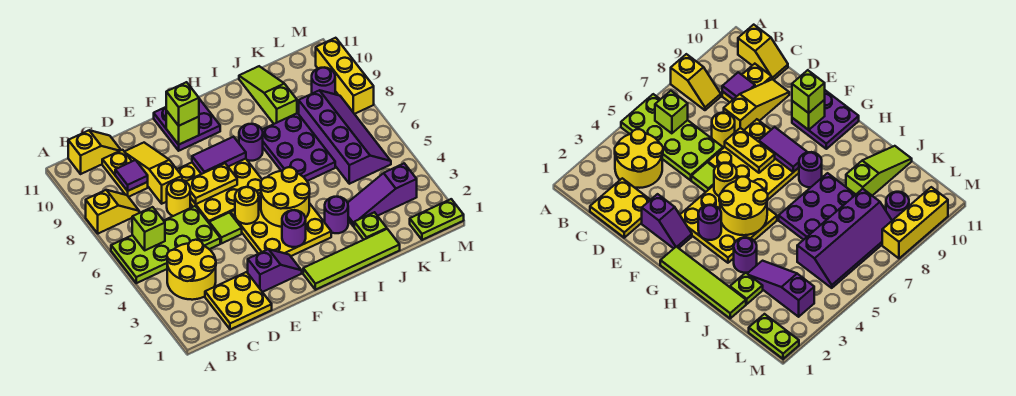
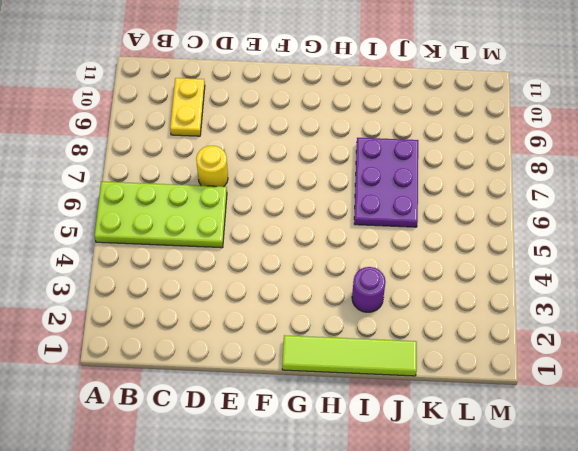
none -> yellow slope A8:B8 level 1 top A
none -> yellow round brick B3:C4 level 1
none -> yellow slope B11:C11 level 1 top B
none -> yellow plate C1:D2 level 1

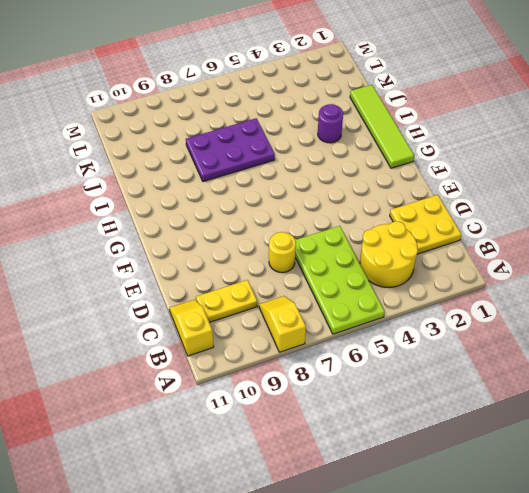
none -> yellow slope D8:D10 level 1 top 8
none -> purple slope E2:F2 level 1 top E
none -> lime tile E5 level 1
none -> yellow plate E6:G8 level 1

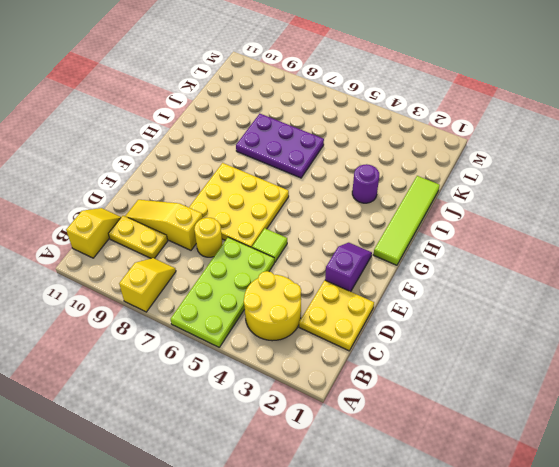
none -> yellow plate F3:H5 level 1
none -> purple plate F10:G11 level 1
none -> purple round brick H8 level 1
none -> lime plate J2 level 1

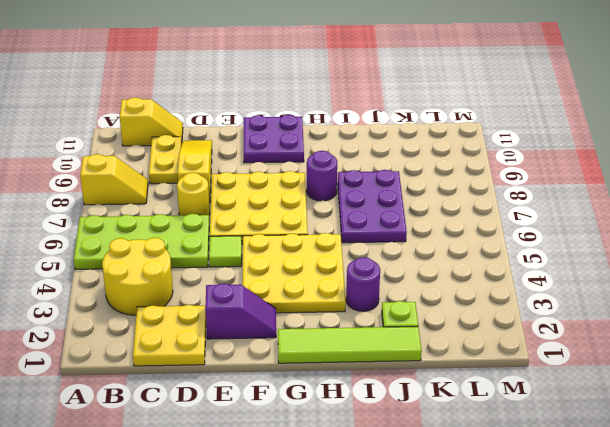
none -> purple slope J3:L3 level 1 top L
none -> lime slope J9:J11 level 1 top 9
none -> purple slope K5:L8 level 1 top K
none -> lime plate L1:M1 level 1

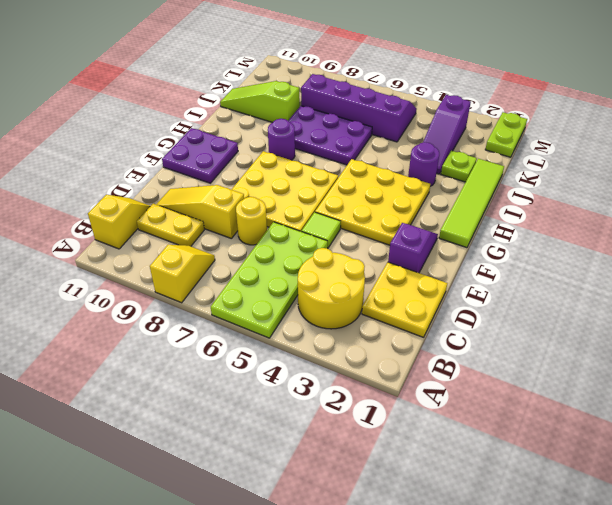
none -> purple round brick L9 level 1
none -> yellow brick M8:M10 level 1
none -> lime brick B6 level 2
none -> purple tile C9 level 2

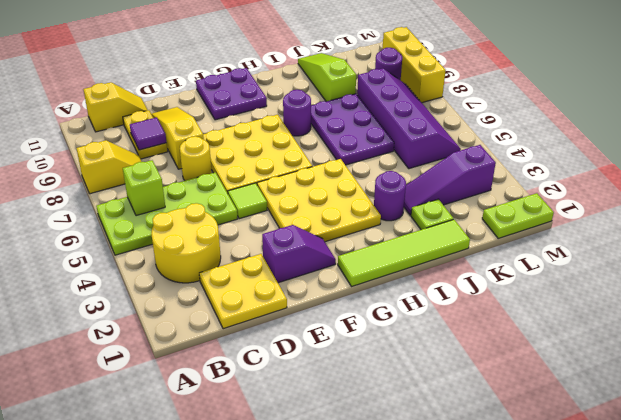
none -> yellow plate E7:F7 level 2
none -> yellow round brick F5 level 2
none -> purple tile F8:G8 level 2
none -> lime brick F10 level 2

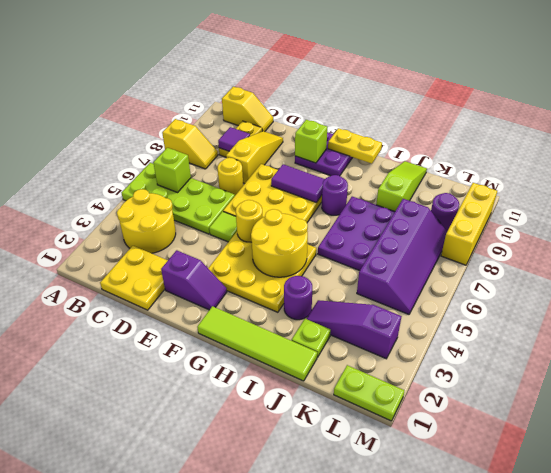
yellow plate G11:H11 level 2 -> yellow plate E7:F7 level 2
none -> purple round brick G3 level 2
none -> lime brick F10 level 3

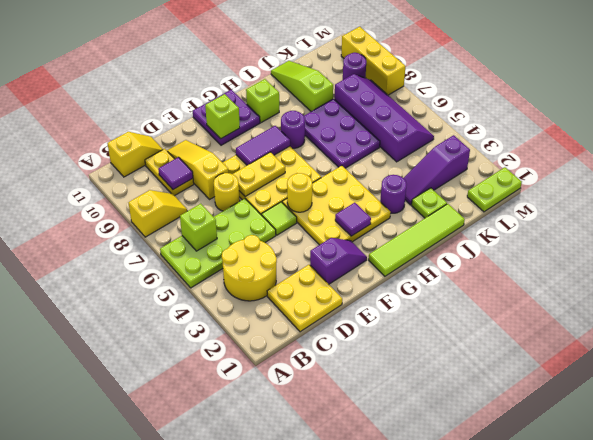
purple tile G3 level 2 -> purple round brick G3 level 2
lime brick H10 level 1 -> lime brick F10 level 3
none -> yellow round brick G4:H5 level 2

